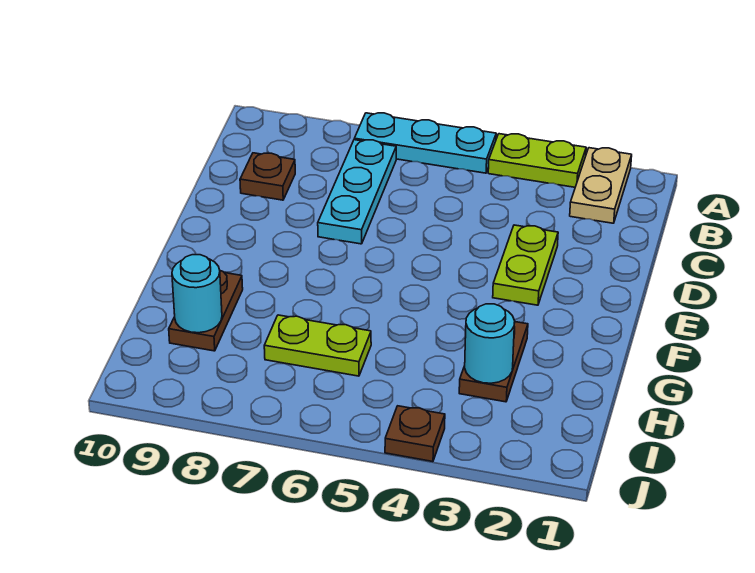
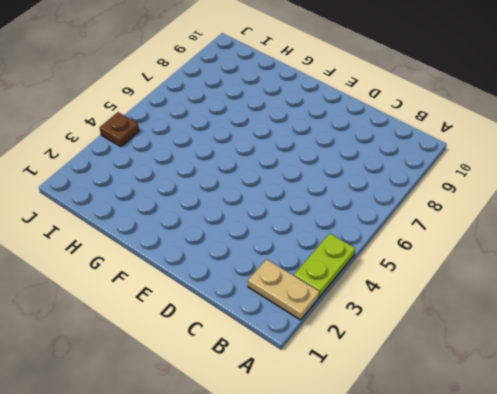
none -> cyan plate A5:A7 level 1
none -> cyan plate B7:D7 level 1
none -> brown plate C9 level 1

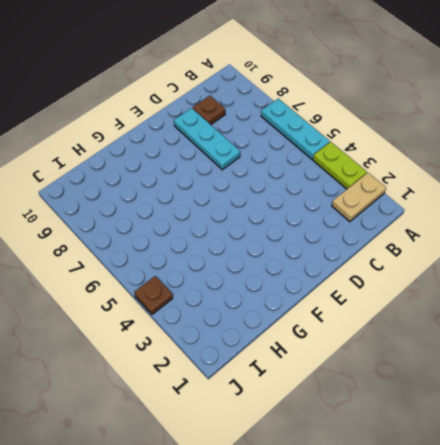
cyan plate D7:D9 level 1 -> cyan plate B7:D7 level 1
none -> lime plate D3:E3 level 1
none -> brown plate G3:H3 level 1
none -> brown plate G9:H9 level 1

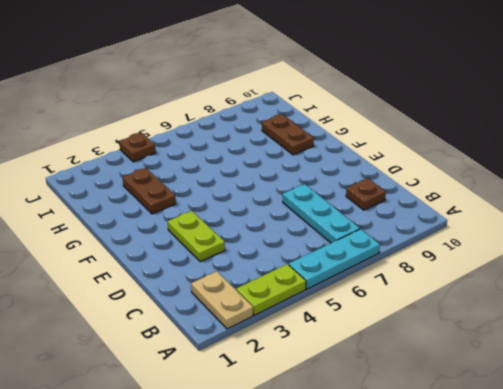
none -> lime plate H6:H7 level 1
none -> cyan round brick H3 level 2
none -> cyan round brick H9 level 2

